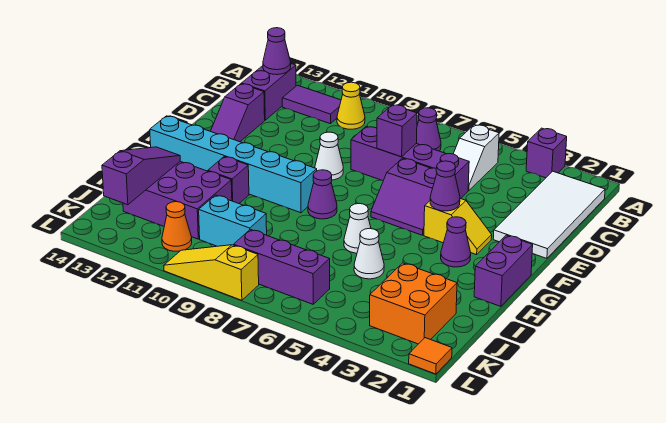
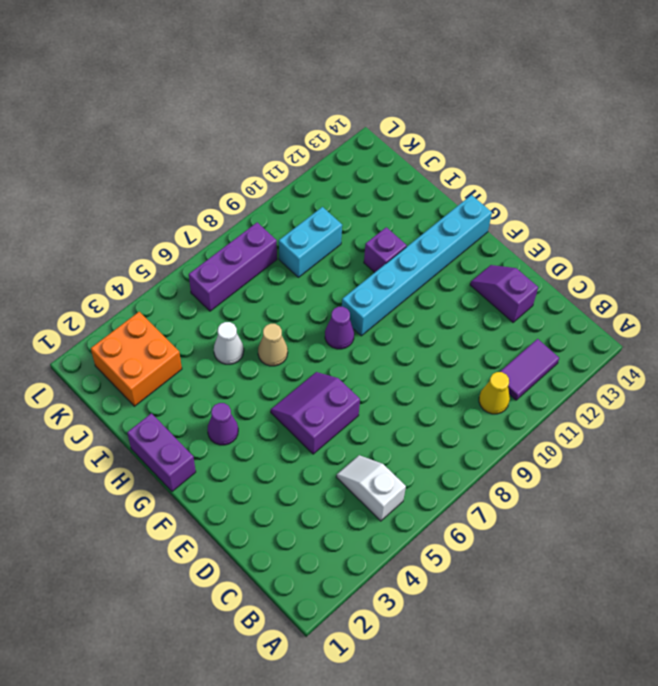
tan cone H6 level 1 -> white cone H6 level 1
none -> purple brick A3 level 1
none -> white tile B1:E2 level 1
none -> purple cone B7 level 1
none -> purple brick B13:C13 level 1

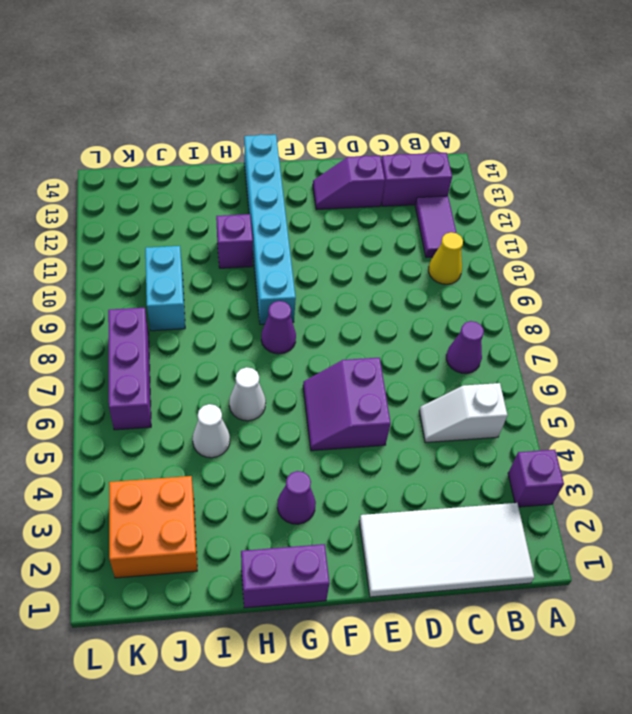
none -> purple brick D5:D8 level 1
none -> white cone E9 level 1
none -> yellow slope F3:F4 level 1 top 4
none -> purple brick I11:J13 level 1

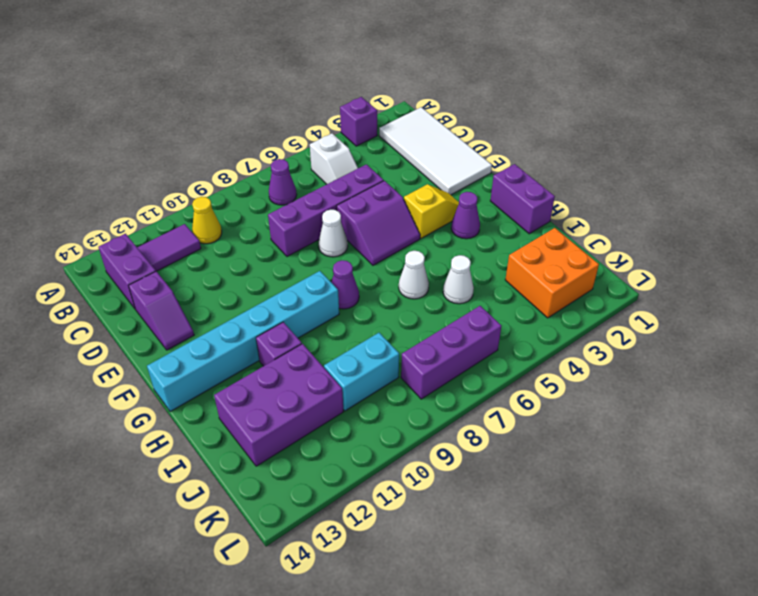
white cone E7 level 1 -> white cone E9 level 1
none -> orange cone K11 level 1
none -> orange tile L1 level 1
none -> yellow slope L8:L10 level 1 top 8
none -> purple cone B13 level 2

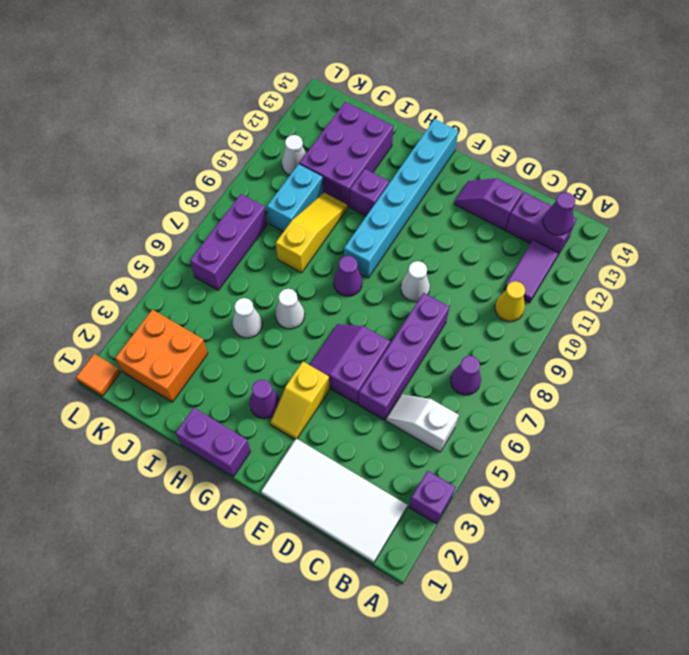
yellow slope I8:I10 level 1 top 8 -> yellow slope L8:L10 level 1 top 8
white cone K11 level 1 -> orange cone K11 level 1
none -> purple brick D7 level 2
none -> purple cone F4 level 2
none -> purple slope I13:K13 level 2 top K

